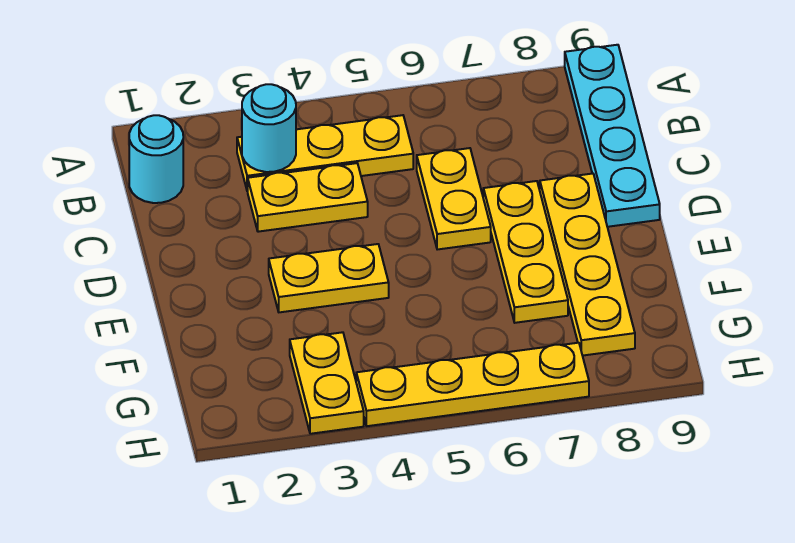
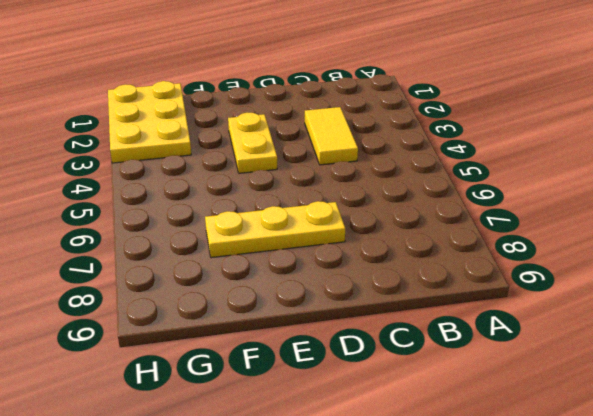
yellow tile C3:C4 level 1 -> yellow plate C3:C4 level 1
yellow plate G1:H3 level 1 -> yellow plate G3:H3 level 1
none -> cyan plate A9:D9 level 1
none -> cyan round brick B1 level 1

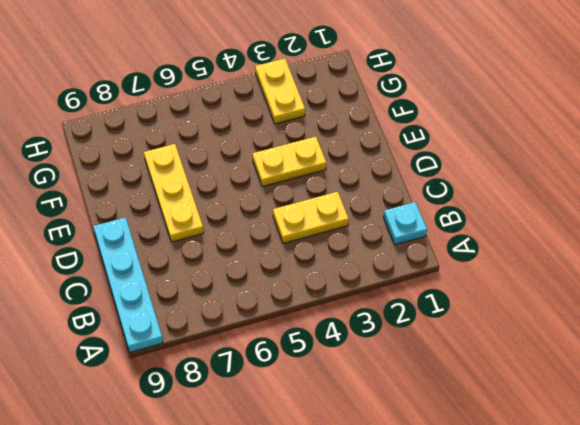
cyan plate B1 level 1 -> cyan round brick B1 level 1
none -> yellow plate B3:B5 level 1
none -> yellow plate C6:D6 level 1

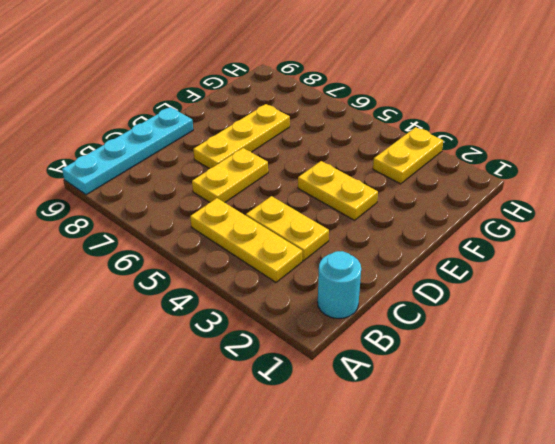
none -> yellow plate D8:G8 level 1
none -> yellow plate H4:H7 level 1

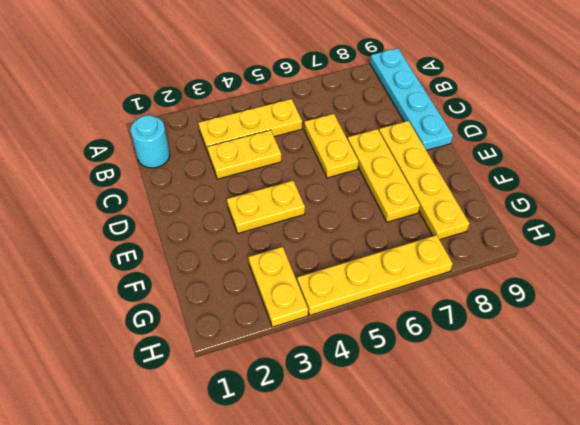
none -> cyan round brick B3 level 2

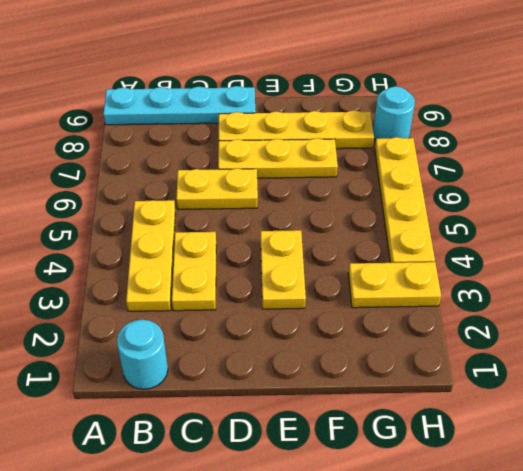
cyan round brick H8 level 1 -> cyan round brick B3 level 2

